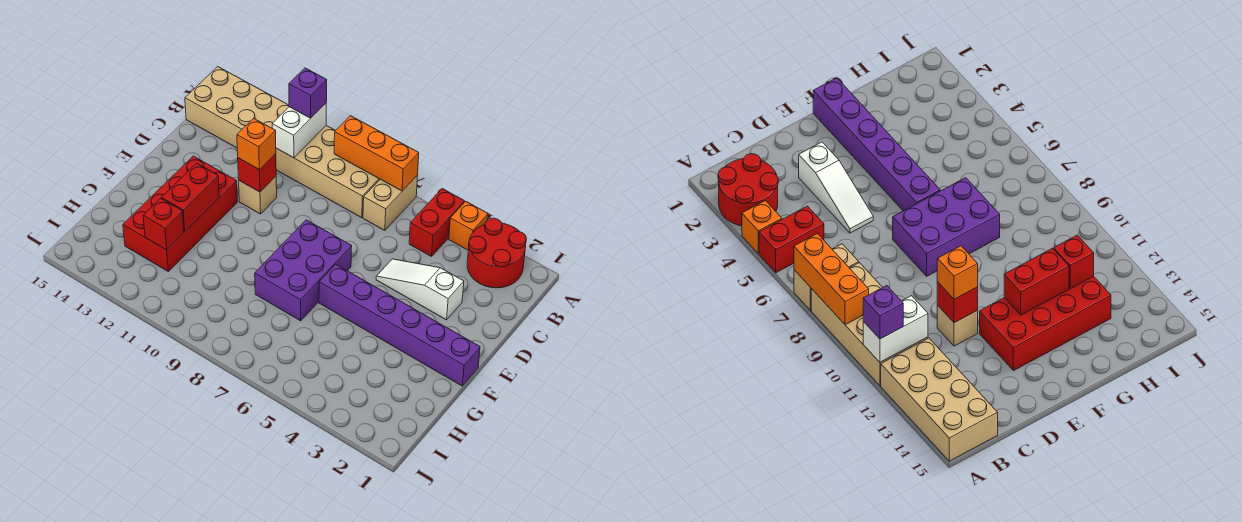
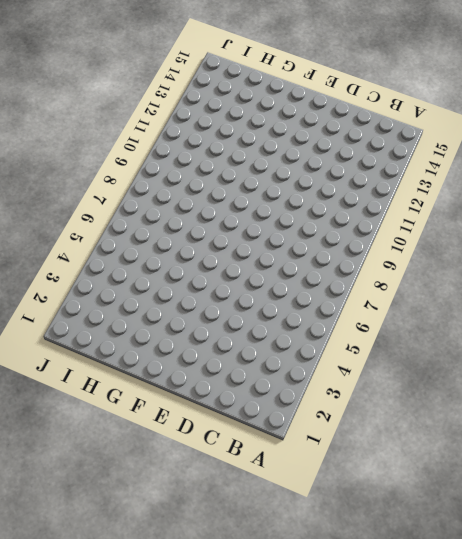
none -> red round brick A2:B3 level 1
none -> orange brick A4 level 1
none -> red brick A5:B5 level 1

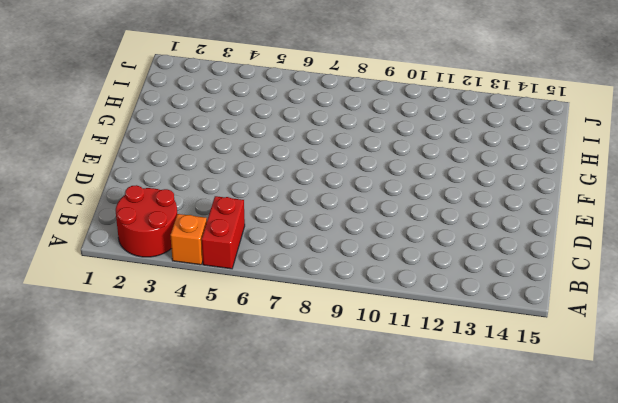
none -> tan brick A7:B7 level 1
none -> tan brick A8:B11 level 1
none -> tan brick A12:B15 level 1

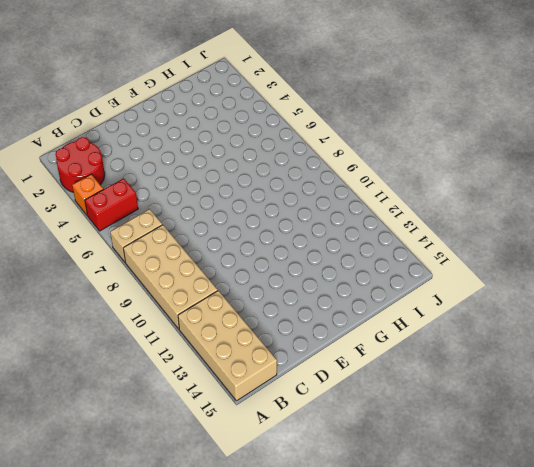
none -> white slope D3:D5 level 1 top 3
none -> tan brick D11 level 1
none -> purple brick E7:G8 level 1

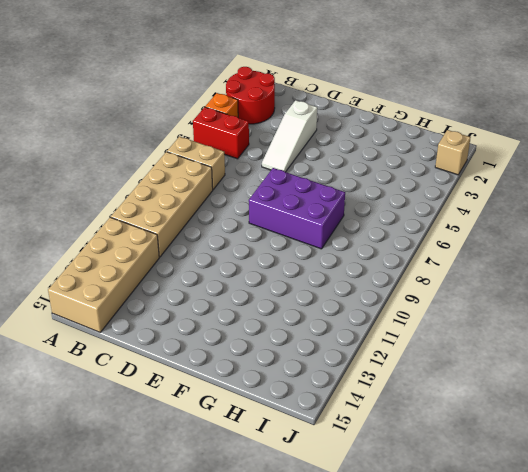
tan brick J2 level 1 -> tan brick D11 level 1
none -> red brick E12:H13 level 1
none -> purple brick F1:F6 level 1
none -> orange brick A7:A9 level 2

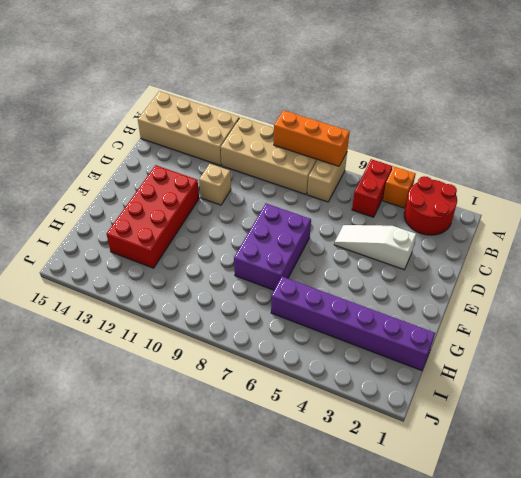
purple brick H1:H6 level 1 -> purple brick F1:F6 level 1
none -> white brick A11:B11 level 2
none -> red brick D11 level 2
none -> red brick F12:G12 level 2

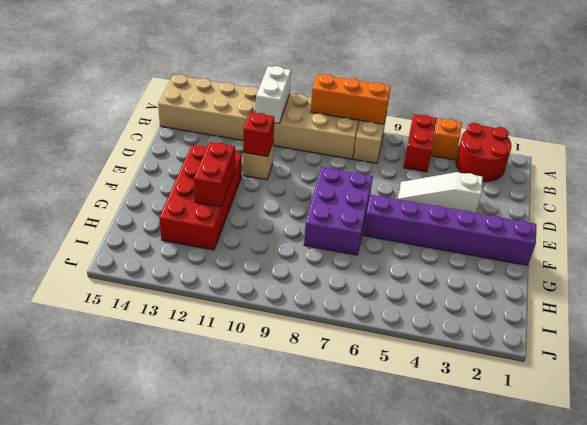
none -> red brick H12 level 2
none -> purple brick A11 level 3
none -> orange brick D11 level 3

